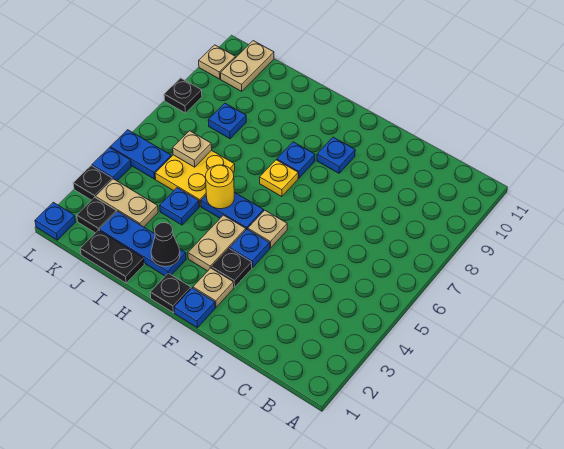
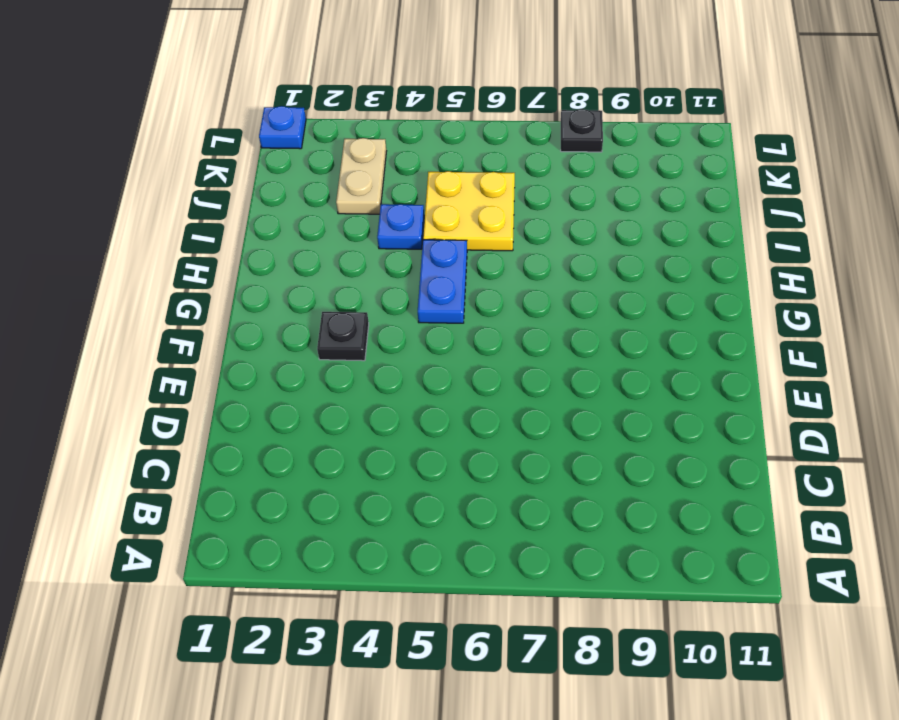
none -> blue plate F1 level 1
none -> tan plate F2 level 1
none -> blue plate F4 level 1

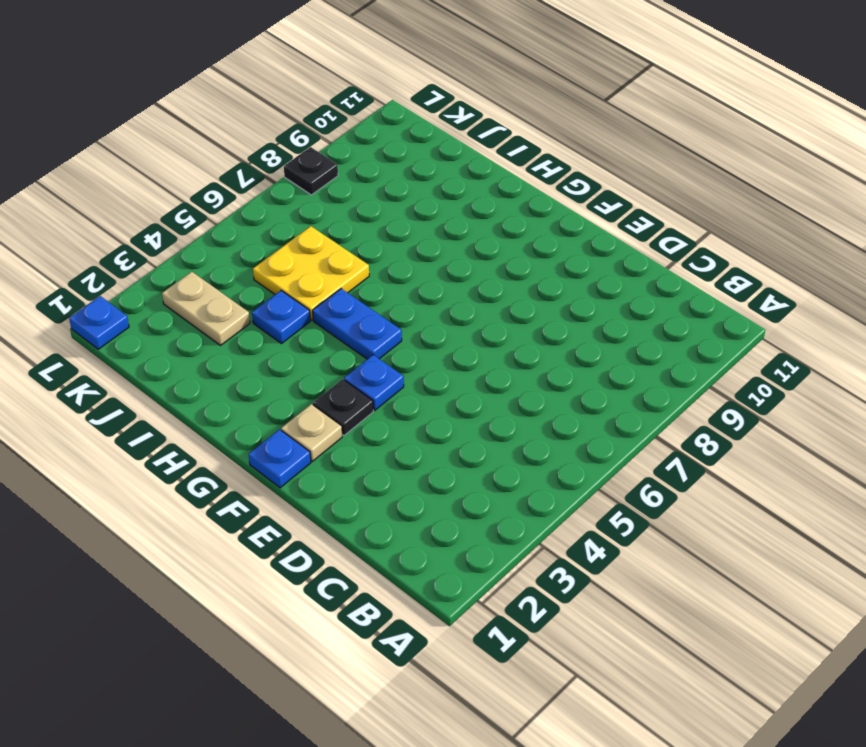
none -> tan plate F5 level 1
none -> blue plate F9 level 1
none -> black plate G1 level 1

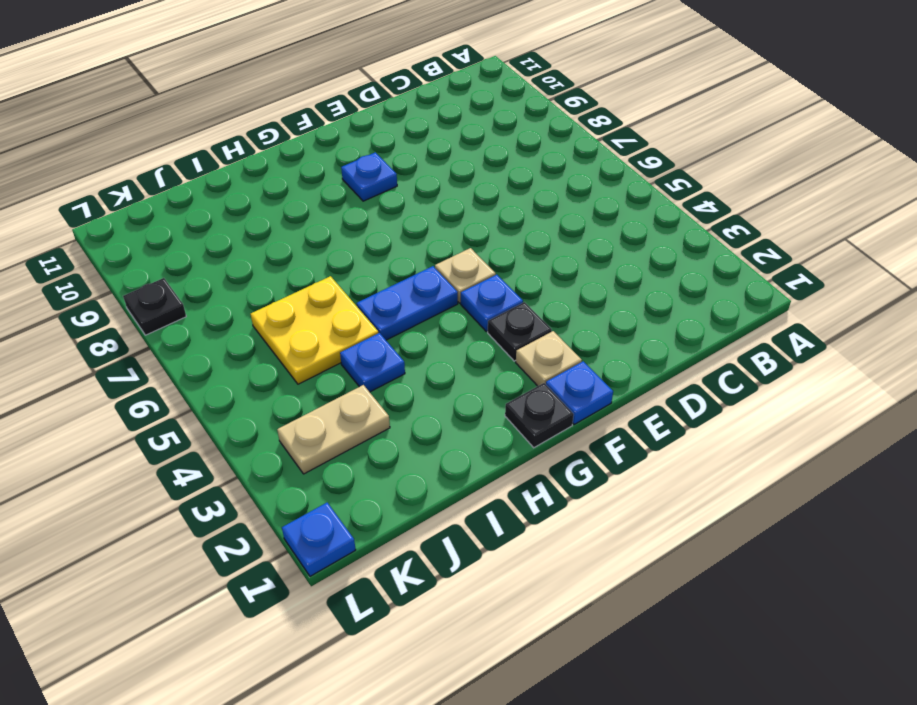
none -> tan plate G3:G4 level 1
none -> yellow plate G7 level 1
none -> blue plate G8 level 1

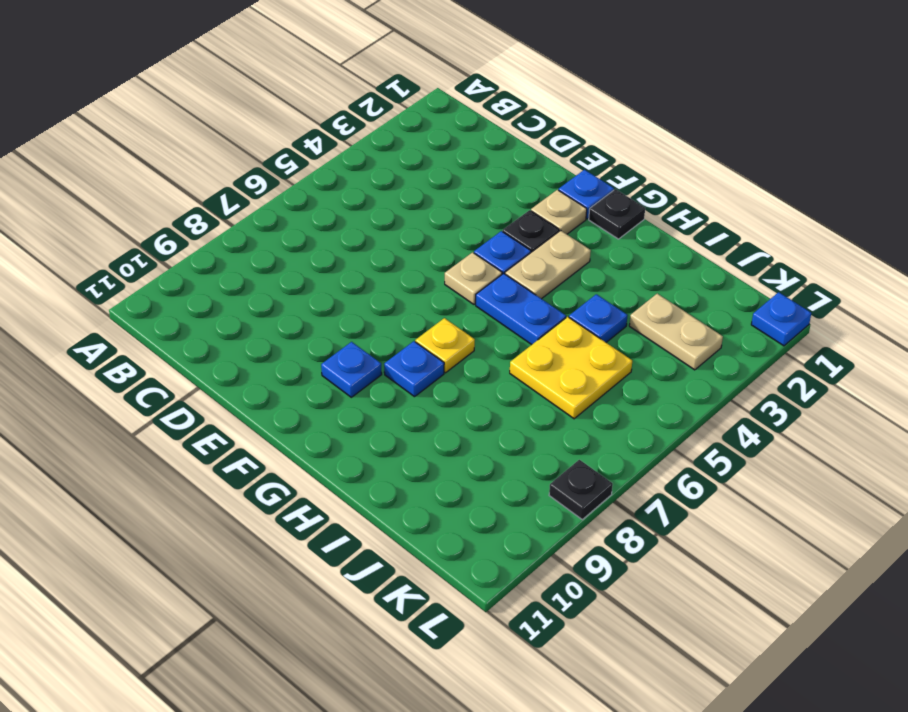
none -> blue plate H2:J2 level 1
none -> black plate I1:J1 level 1
none -> blue plate J8 level 1

